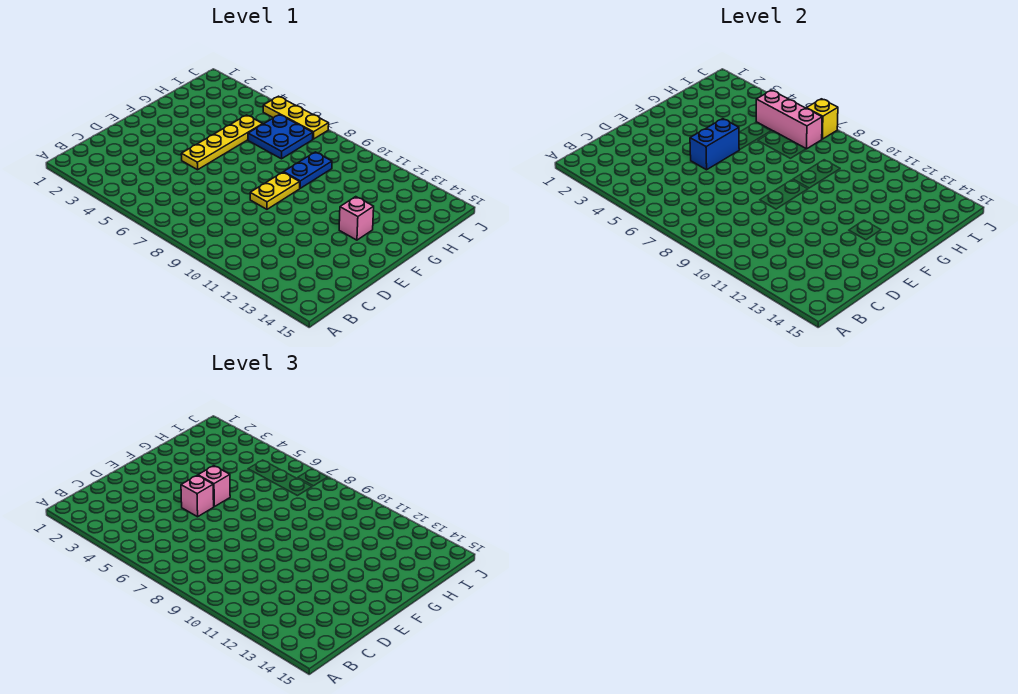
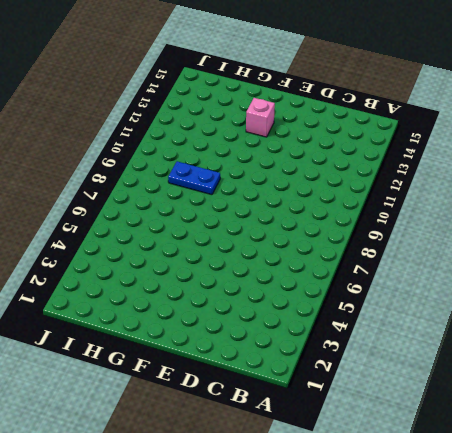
none -> yellow plate E5:H5 level 1
none -> yellow plate E9:F9 level 1

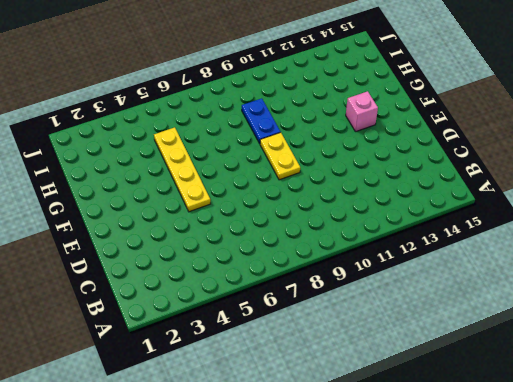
none -> blue plate H6:I7 level 1
none -> yellow plate J5:J7 level 1

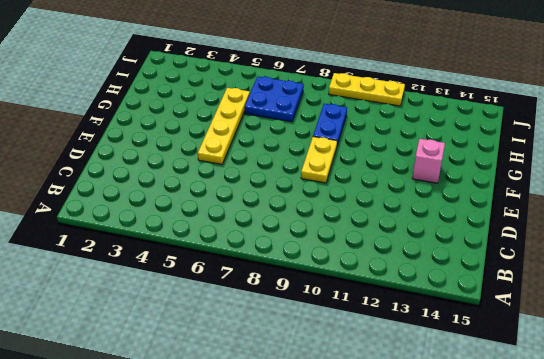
yellow plate J9:J11 level 1 -> yellow plate J5:J7 level 1
none -> blue brick E5:F5 level 2
none -> pink brick I5:I7 level 2

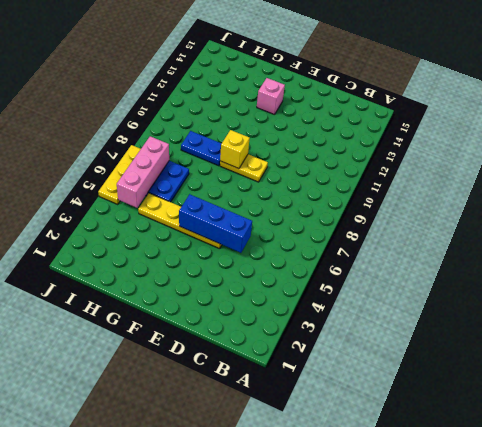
blue brick D5:F5 level 2 -> blue brick E5:F5 level 2
yellow brick F9 level 2 -> yellow brick J7 level 2
none -> pink brick E5 level 3
none -> pink brick F5 level 3

